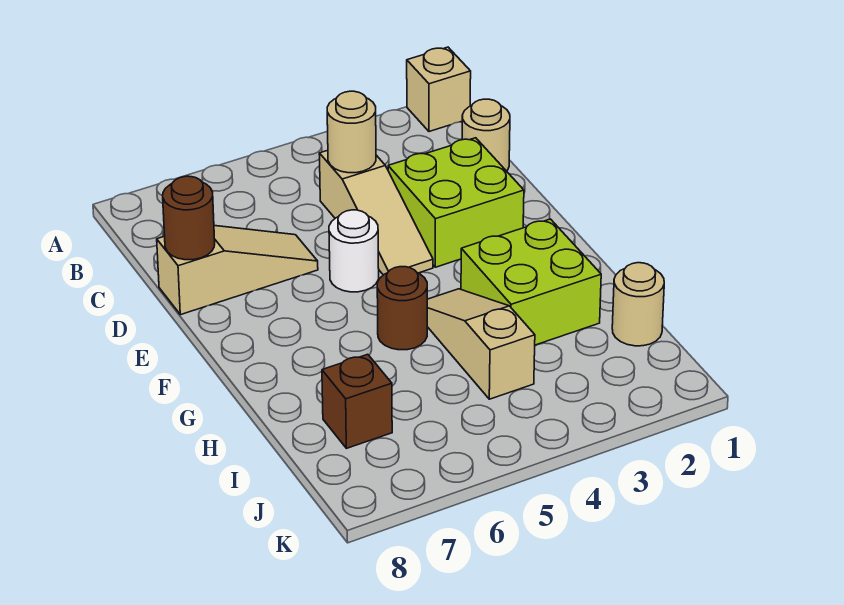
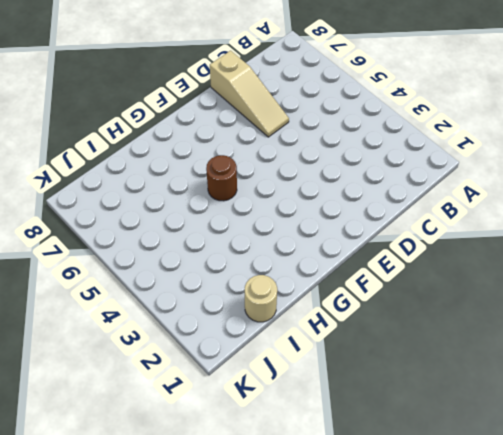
none -> tan brick A1 level 1
none -> tan round brick C1 level 1
none -> tan slope C4:E4 level 1 top C

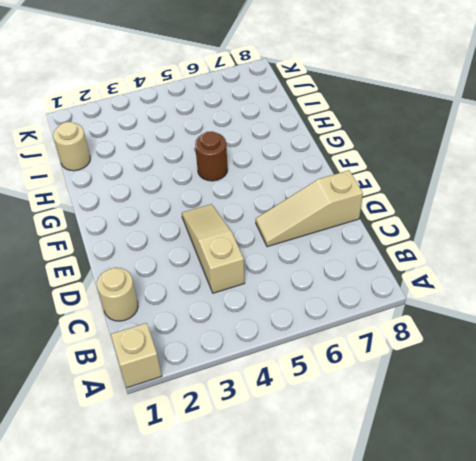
none -> lime brick D2:E3 level 1
none -> white round brick E5 level 1
none -> lime brick G2:H3 level 1

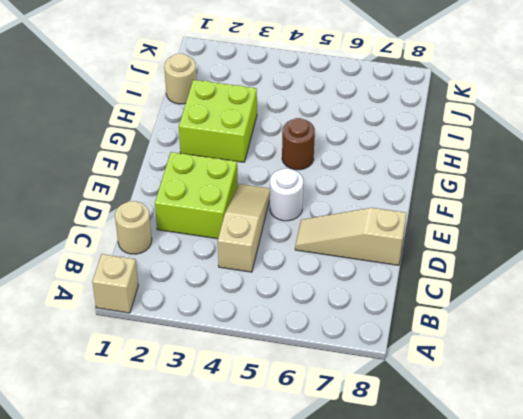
none -> tan slope G4:I4 level 1 top I
none -> brown brick I7 level 1
none -> tan round brick C4 level 2

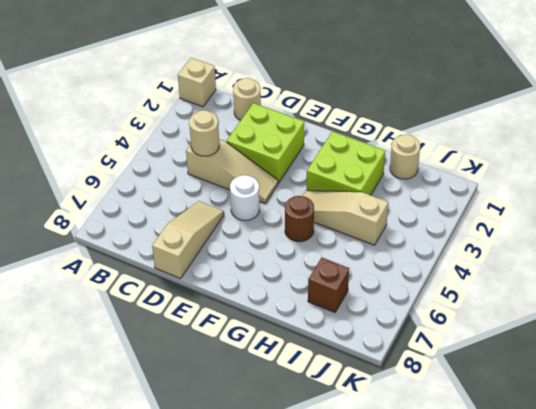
none -> brown round brick D8 level 2

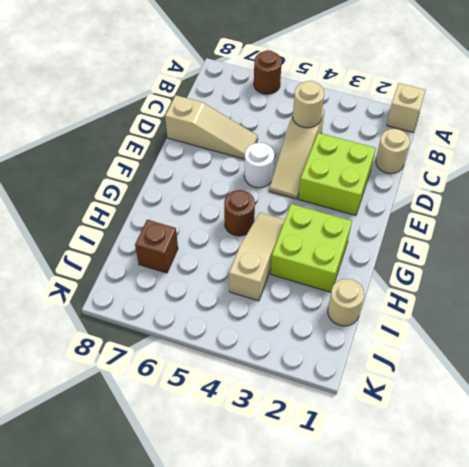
brown round brick A6 level 1 -> brown round brick D8 level 2

